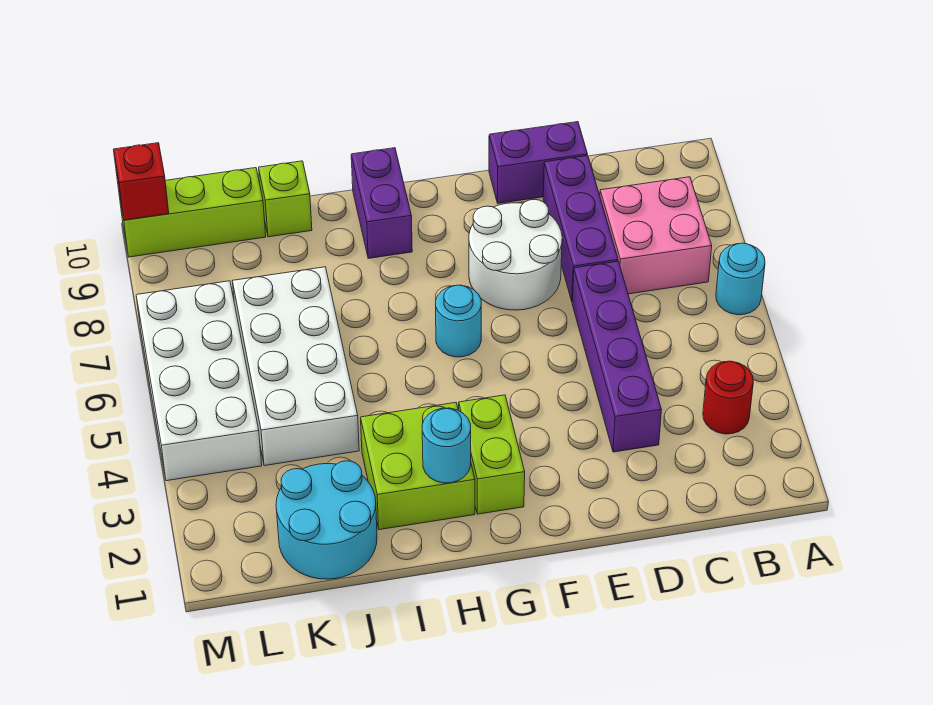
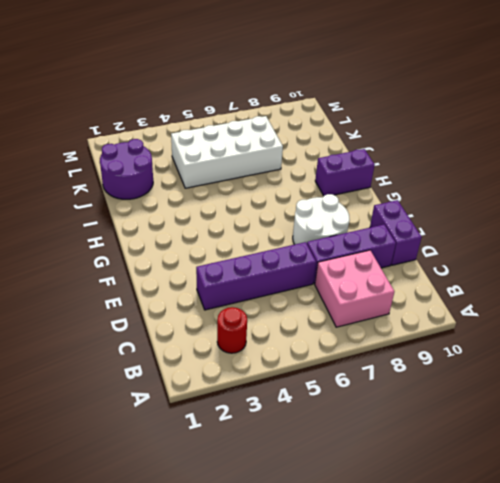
purple round brick J1:K2 level 1 -> cyan round brick J1:K2 level 1
none -> cyan round brick A6 level 1
none -> lime brick G2:G3 level 1
none -> cyan round brick G6 level 1

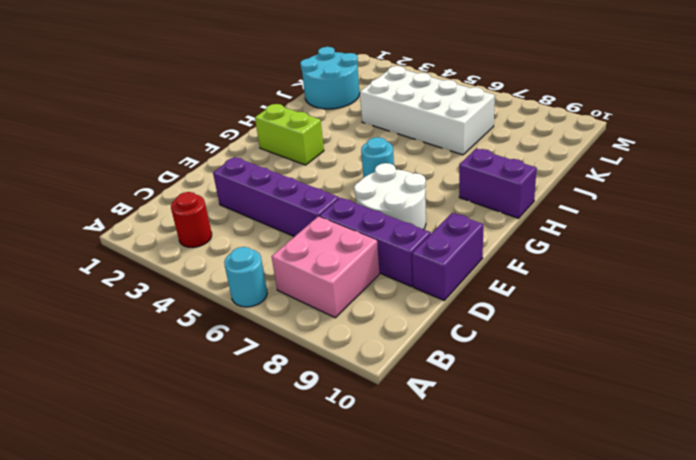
none -> lime brick H2:I3 level 1
none -> lime brick J10 level 1
none -> lime brick K10:M10 level 1

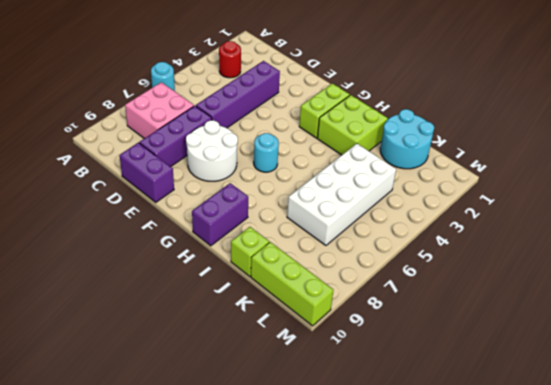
none -> white brick L4:M7 level 1
none -> cyan round brick H2 level 2
none -> red brick M10 level 2

